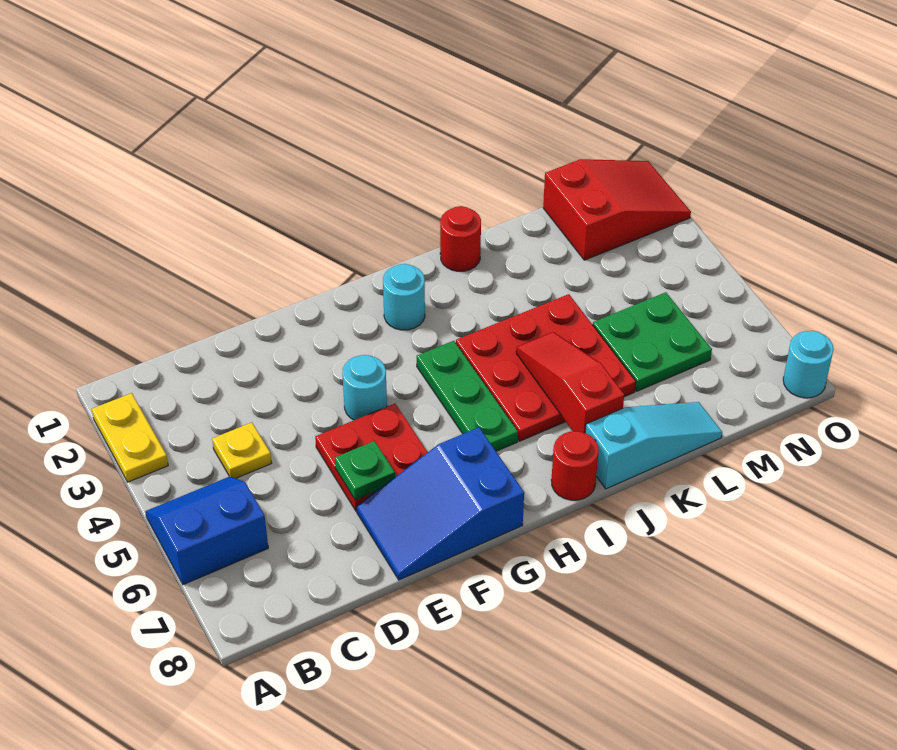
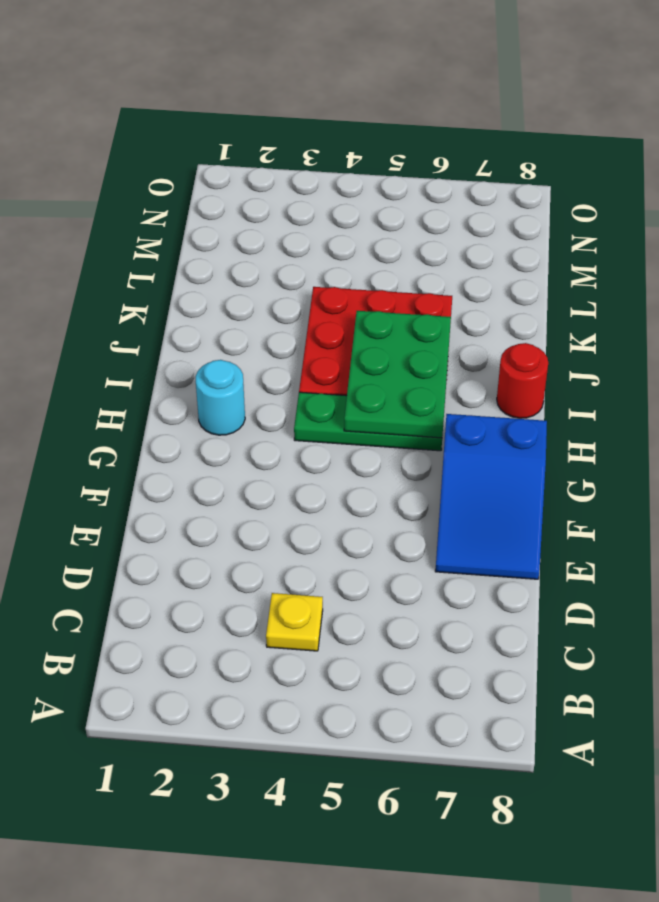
green plate H5:J6 level 2 -> red slope J5:J7 level 2 top 7
none -> yellow plate A2:A3 level 1
none -> blue slope A5:B6 level 1 top 6
none -> red plate E5:F6 level 1

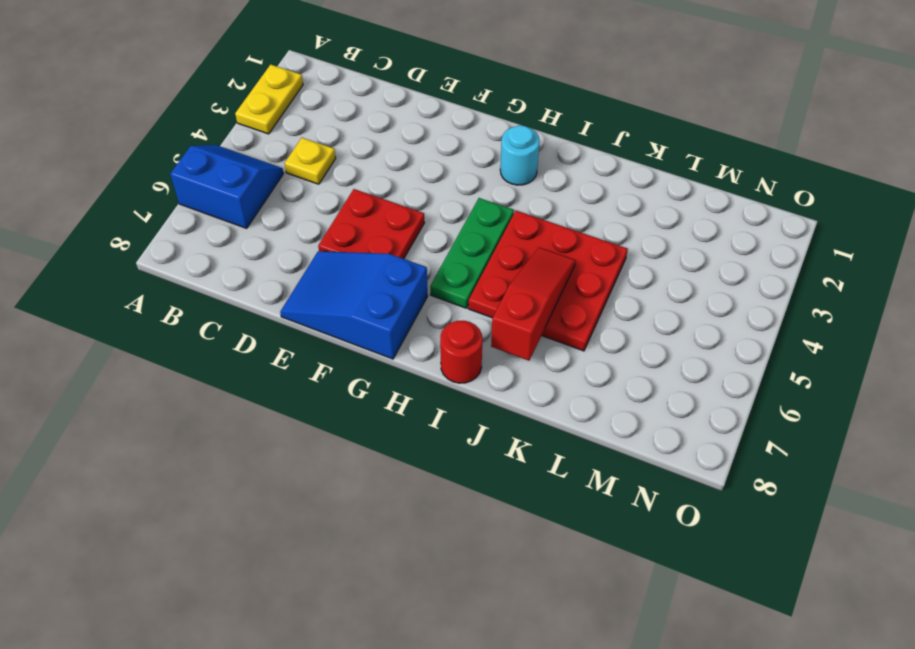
none -> cyan round brick F4 level 1
none -> red round brick J1 level 1
none -> cyan slope J8:L8 level 1 top J

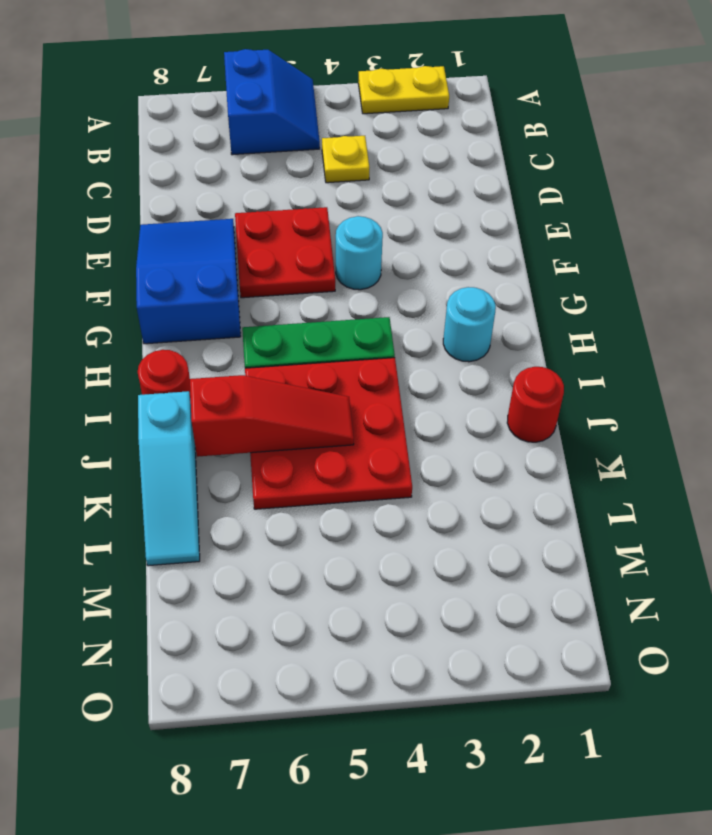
none -> green plate L5:M6 level 1
none -> red slope M1:O2 level 1 top M
none -> cyan round brick O8 level 1

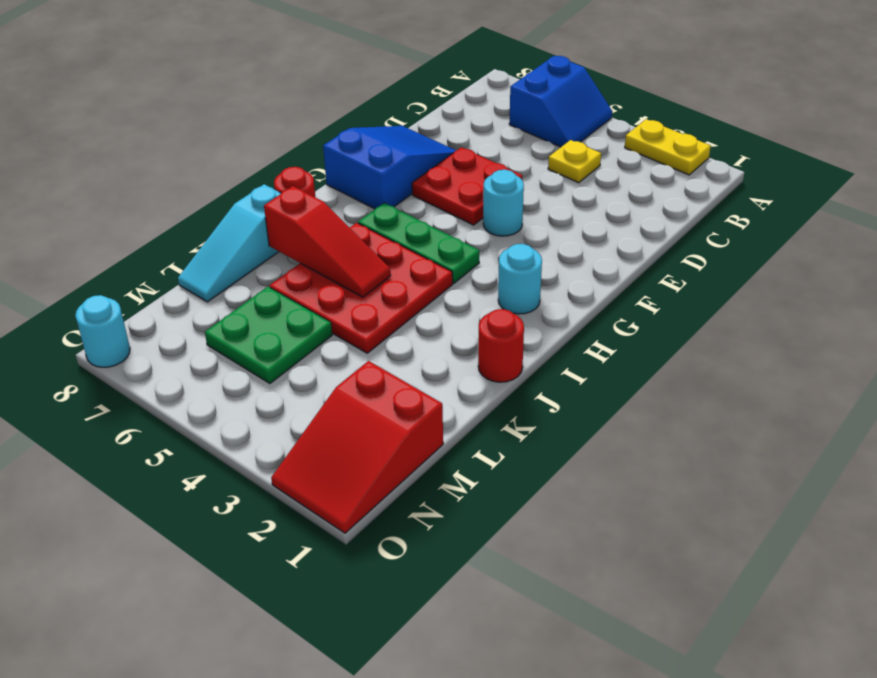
none -> green plate E6 level 2

